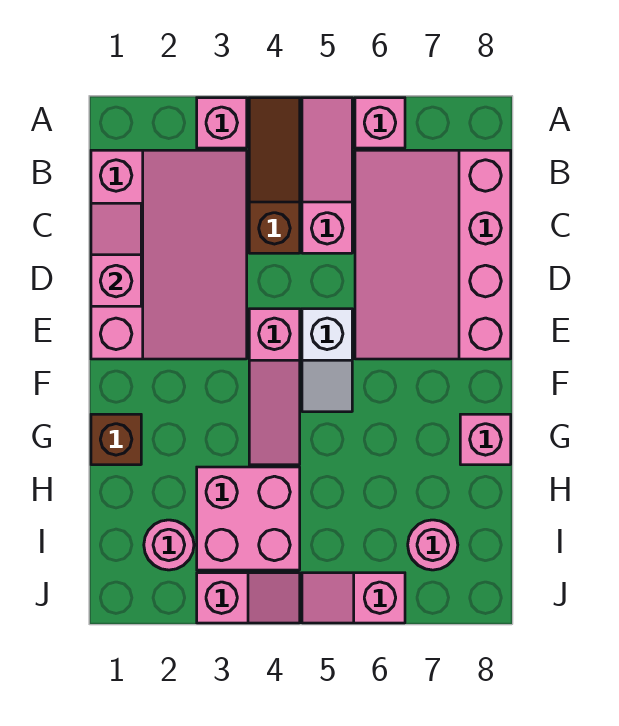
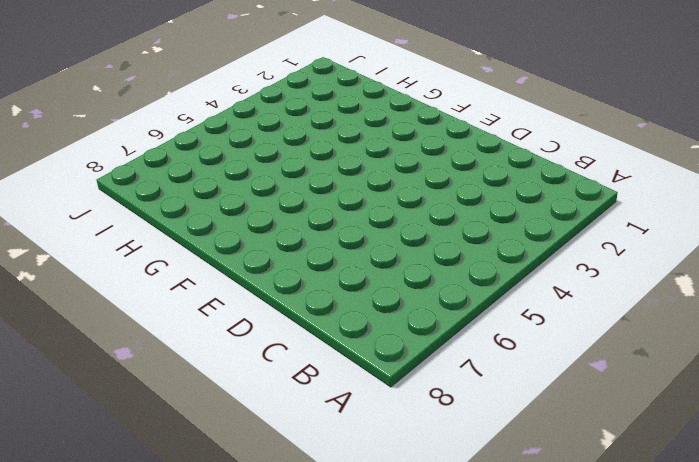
none -> pink brick A3 level 1
none -> brown slope A4:C4 level 1 top C
none -> pink slope A5:C5 level 1 top C

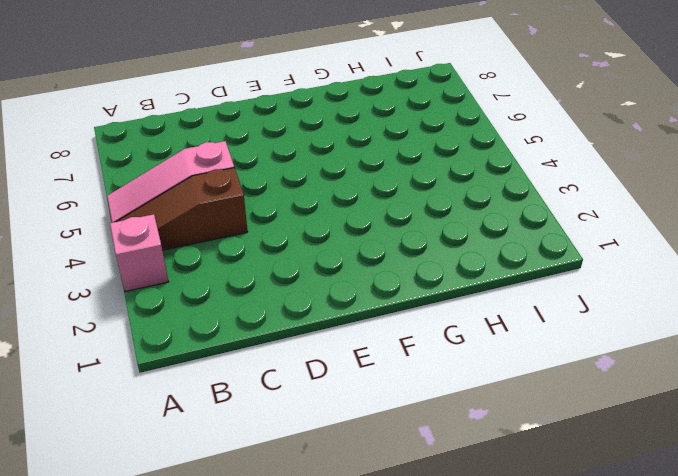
none -> pink brick A6 level 1
none -> pink slope B1:E3 level 1 top 1
none -> pink slope B6:E8 level 1 top 8

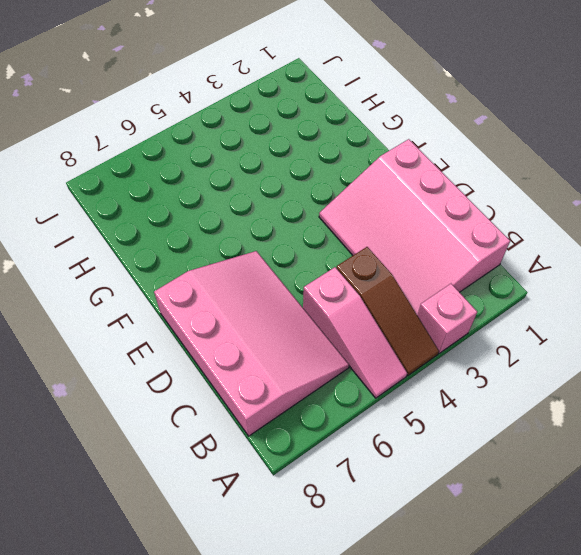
none -> pink brick A6 level 1
none -> pink slope E4:G4 level 1 top E
none -> white slope E5:F5 level 1 top E

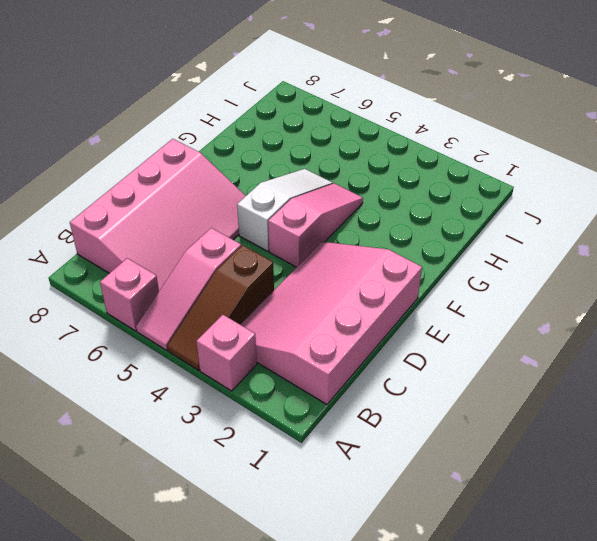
white slope E5:G5 level 1 top E -> white slope E5:F5 level 1 top E
none -> brown brick G1 level 1
none -> pink brick G8 level 1
none -> pink brick H3:I4 level 1

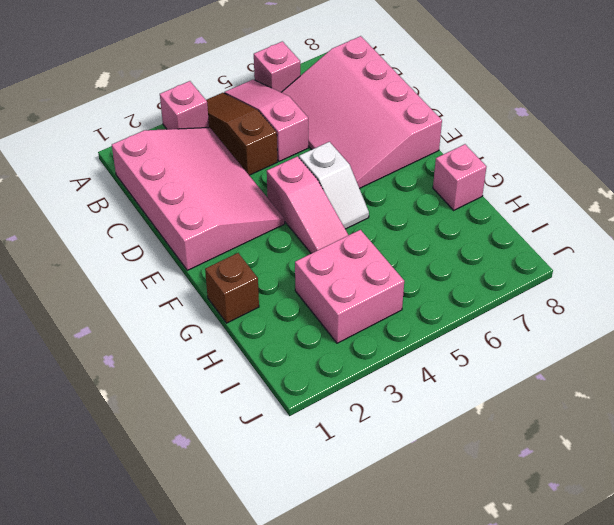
none -> pink round brick I2 level 1
none -> pink round brick I7 level 1
none -> pink slope J3:J4 level 1 top 3

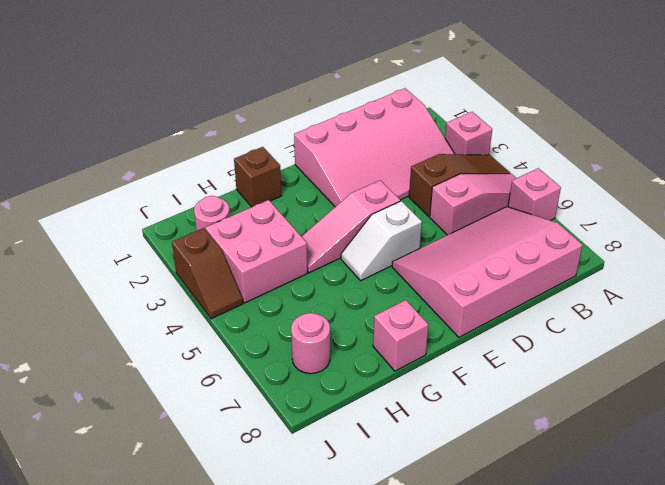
brown slope J3:J4 level 1 top 3 -> pink slope J3:J4 level 1 top 3
none -> pink slope J5:J6 level 1 top 6
none -> pink slope C1:D1 level 2 top D

